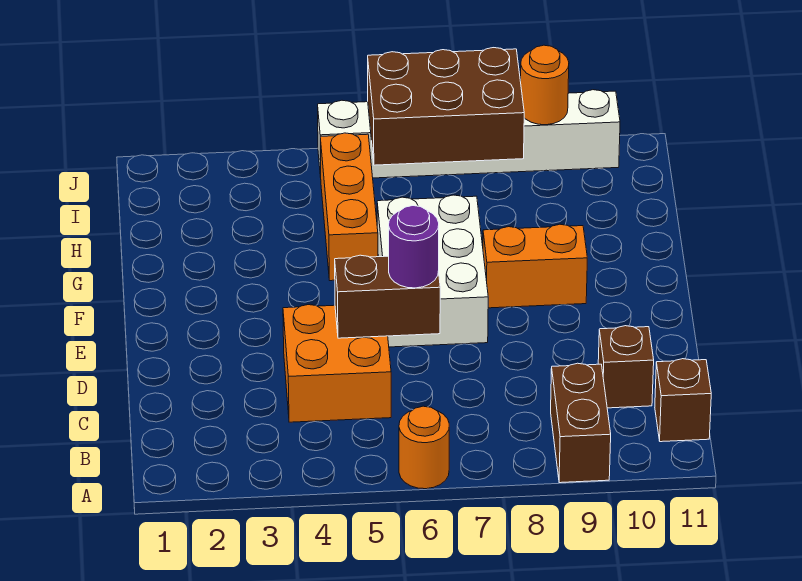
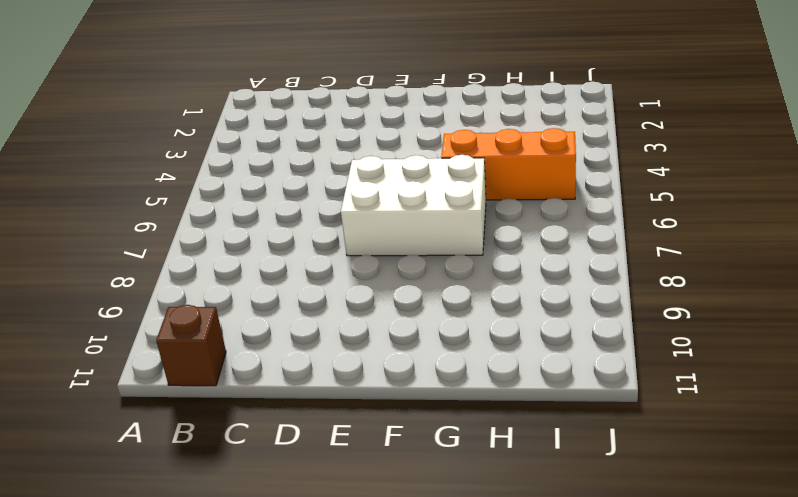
none -> orange round brick A6 level 1
none -> brown brick A9:B9 level 1
none -> orange brick C4:D5 level 1

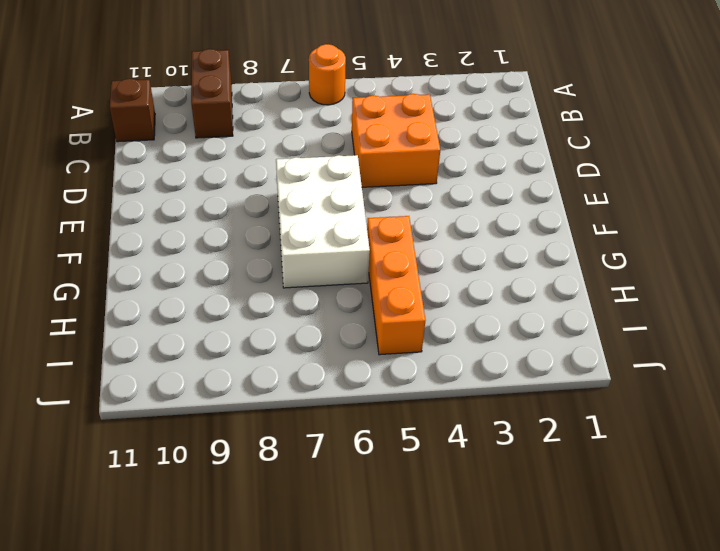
none -> brown brick C10 level 1
none -> orange brick F8:F9 level 1
none -> white brick J5:J10 level 1

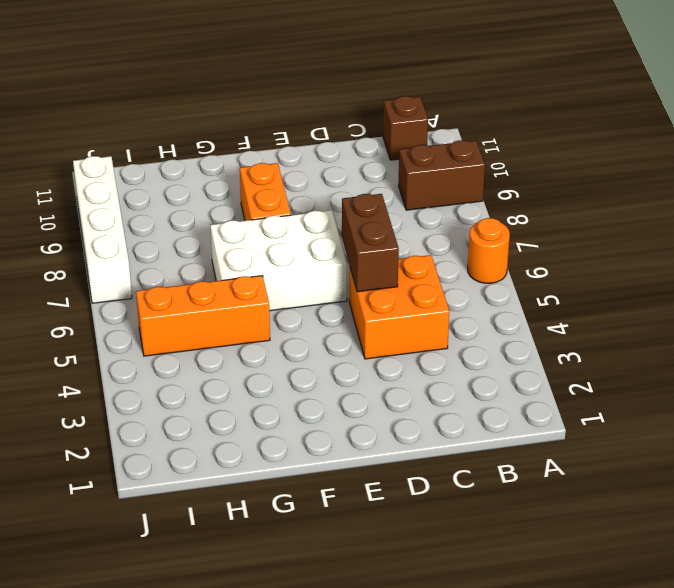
white brick J7:J10 level 1 -> white brick J5:J10 level 1
none -> brown brick C10 level 1
none -> brown brick I6:J8 level 2
none -> orange round brick J9 level 2

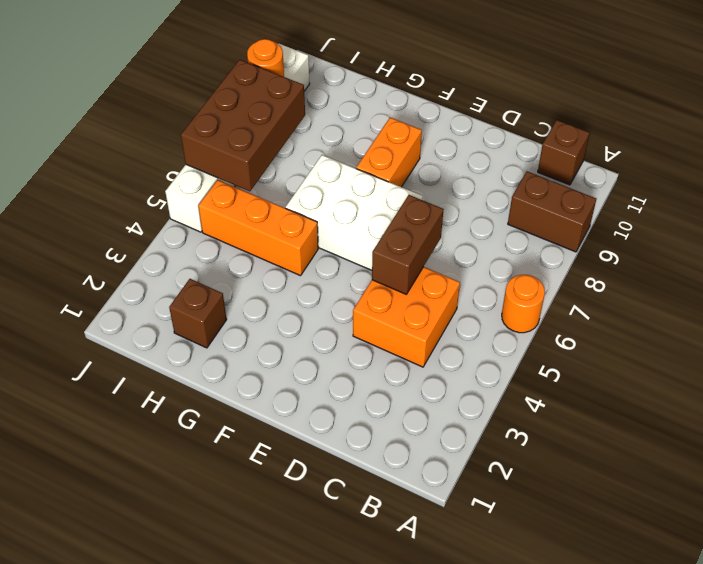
brown brick H2 level 1 -> brown brick C10 level 1
none -> purple round brick D6 level 3

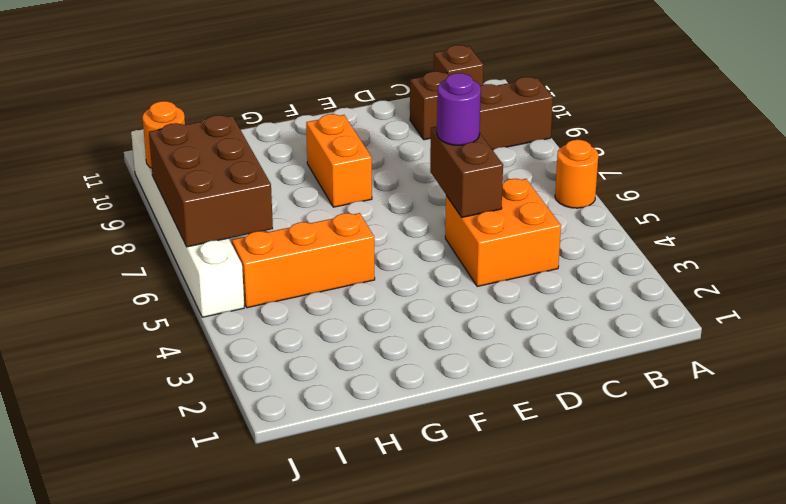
none -> white brick E6:G7 level 1

